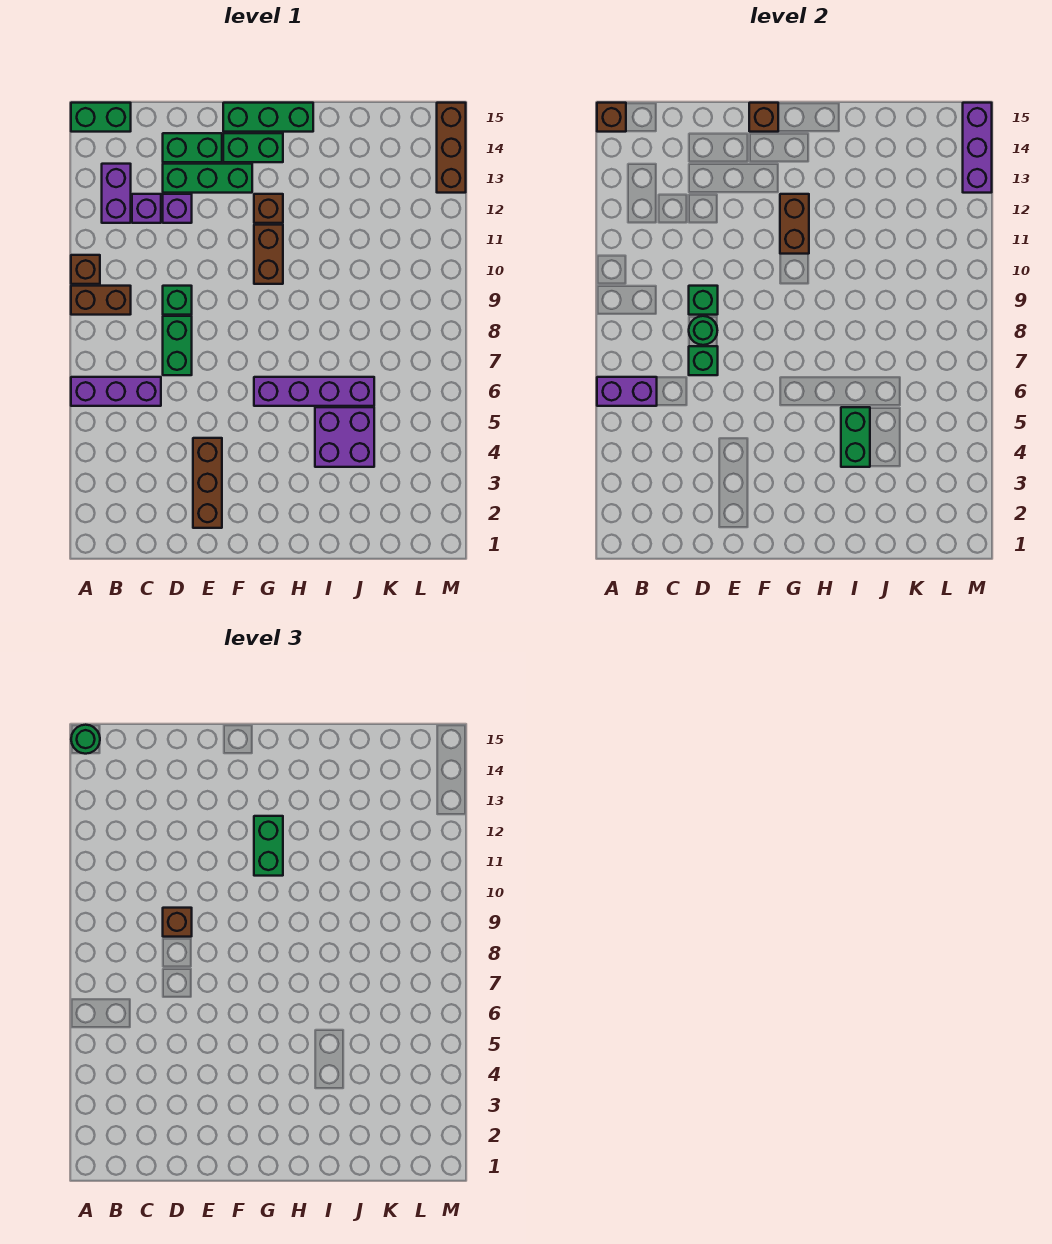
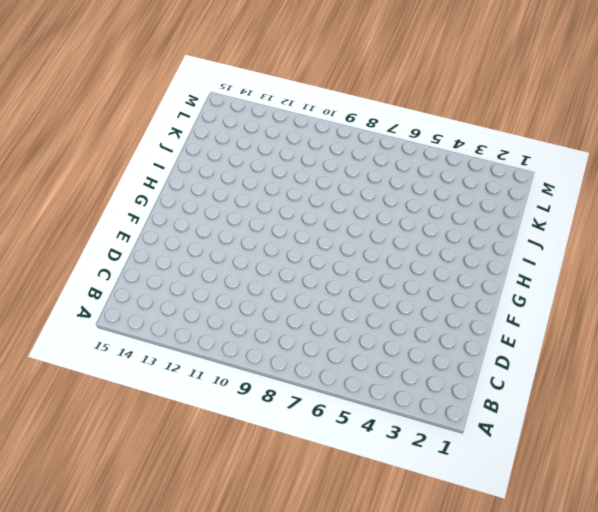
none -> purple brick A6:C6 level 1
none -> brown brick A9:B9 level 1
none -> brown brick A10 level 1
none -> green brick A15:B15 level 1

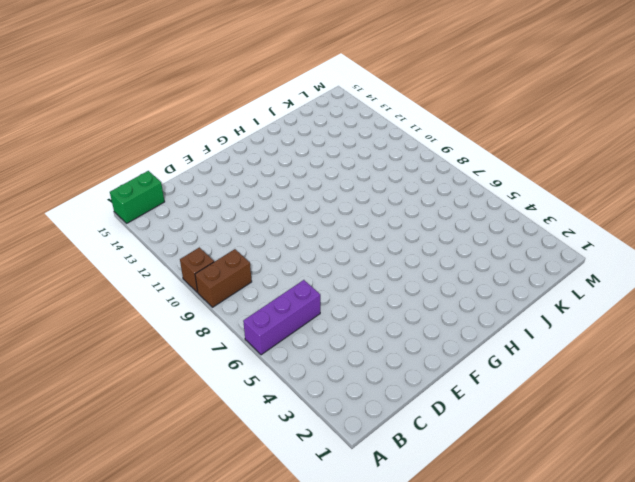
none -> purple brick B12:B13 level 1
none -> purple brick C12 level 1
none -> green brick D7:D8 level 1
none -> green brick D9 level 1

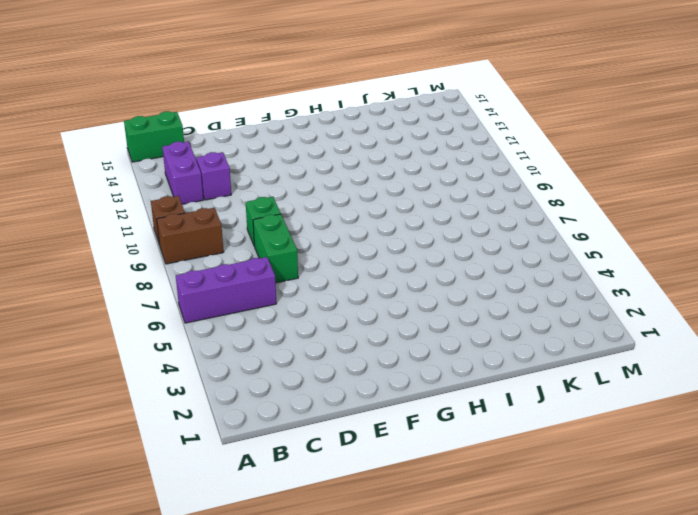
none -> purple brick D12 level 1
none -> green brick D13:F13 level 1
none -> green brick D14:E14 level 1
none -> brown brick E2:E4 level 1

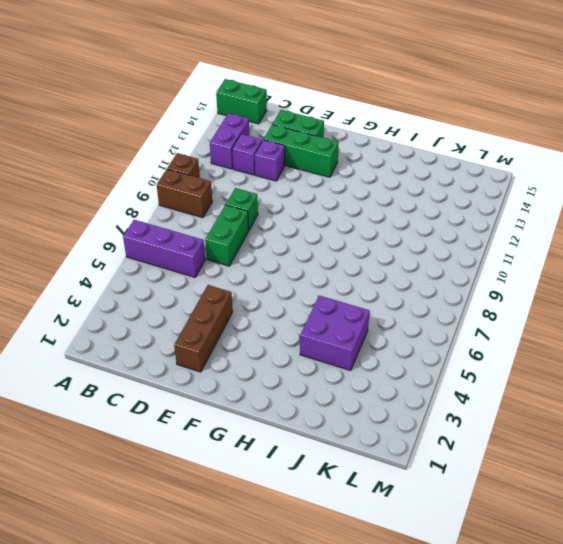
none -> green brick F14:G14 level 1
none -> green brick F15:H15 level 1
none -> purple brick G6:J6 level 1
none -> brown brick G10:G11 level 1

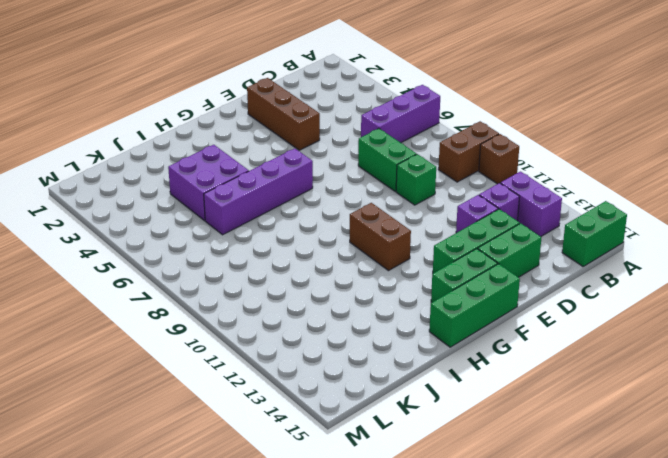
none -> brown brick G12 level 1
none -> brown brick M13:M15 level 1
none -> purple brick A6:B6 level 2
none -> brown brick A15 level 2

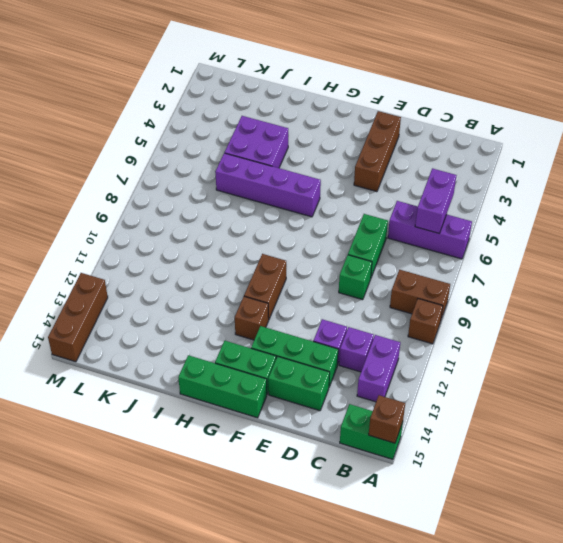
purple brick B5:B6 level 2 -> purple brick A6:B6 level 2
none -> green brick D7 level 2
none -> green round brick D8 level 2
none -> green brick D9 level 2
none -> brown brick F15 level 2

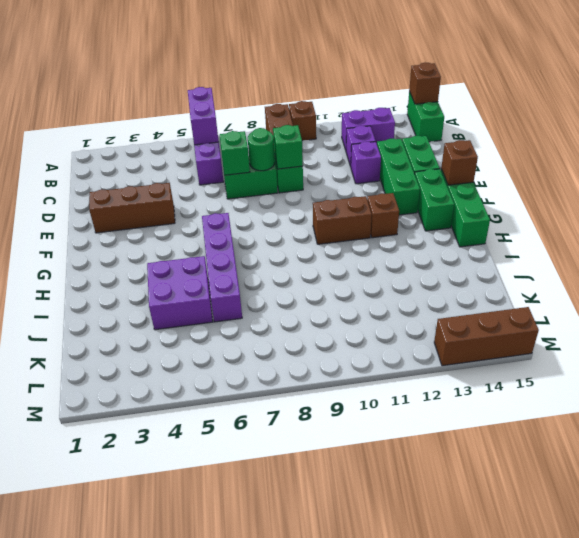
none -> brown brick G11:G12 level 2
none -> green brick I4:I5 level 2
none -> purple brick M13:M15 level 2
none -> green round brick A15 level 3

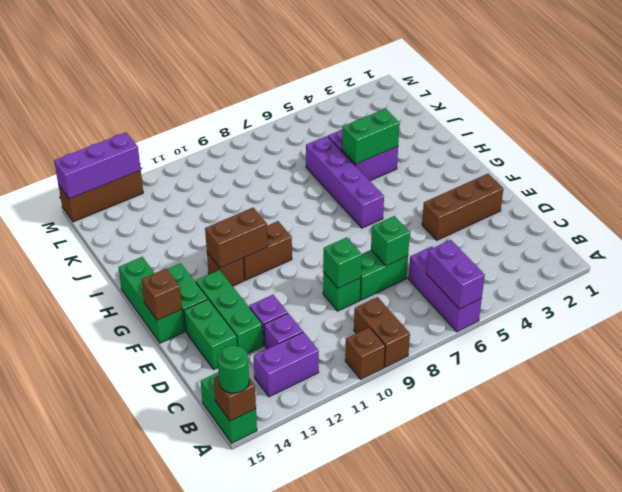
none -> green round brick D8 level 2
none -> brown brick D9 level 3
none -> green brick G11:G12 level 3

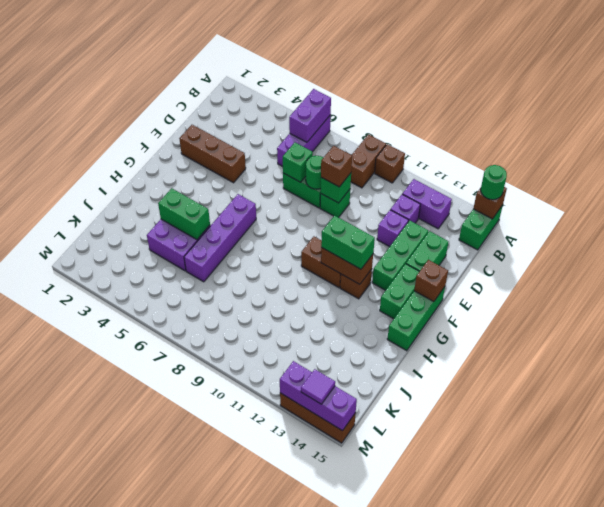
purple tile M14 level 3 -> none

